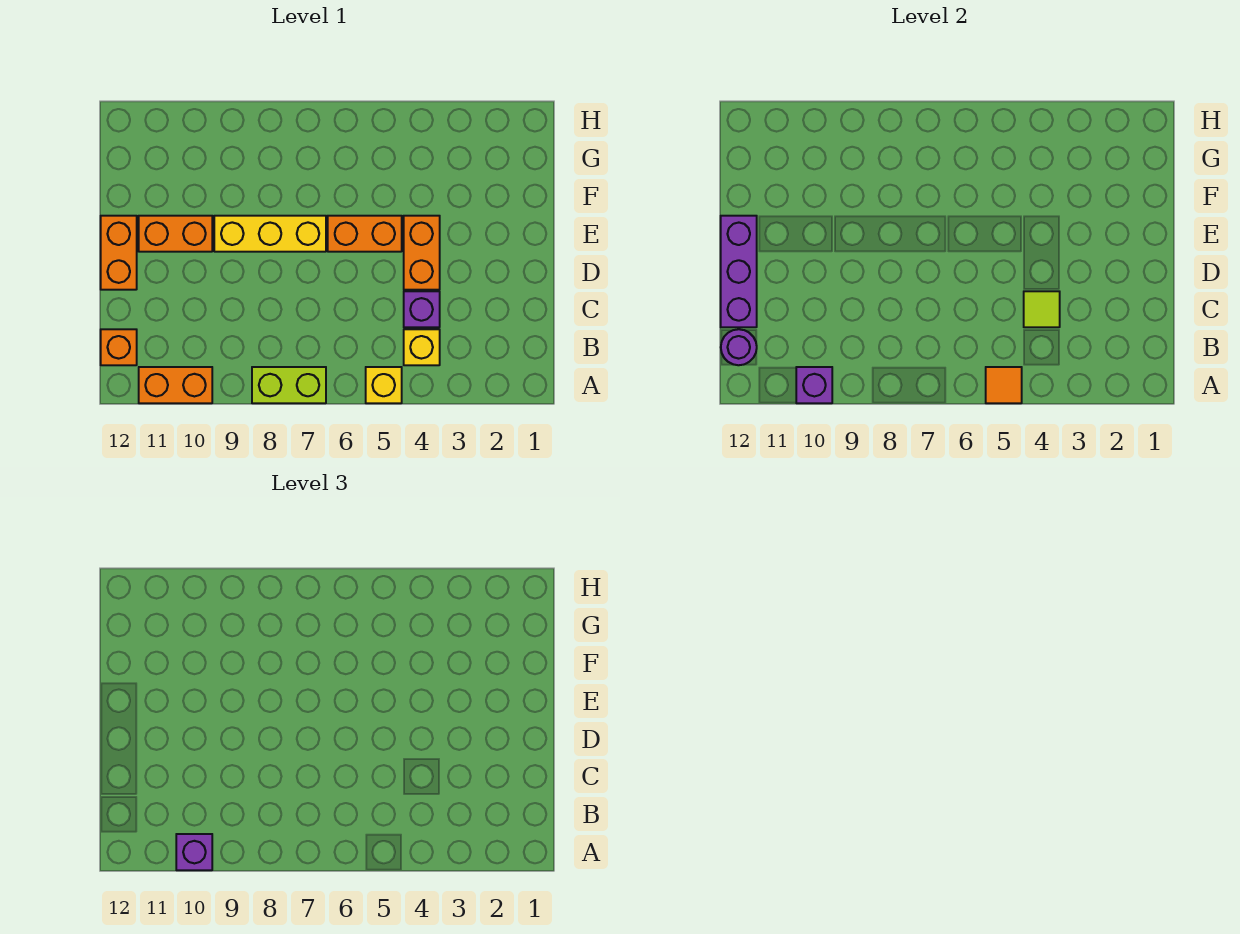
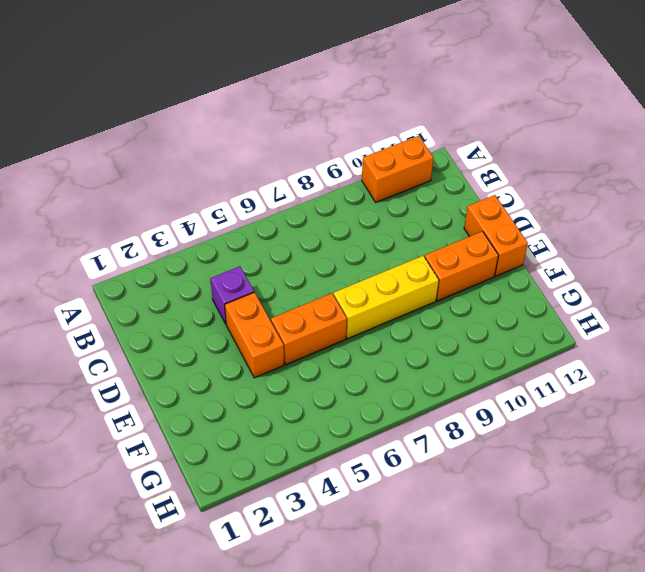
none -> yellow brick A5 level 1
none -> lime brick A7:A8 level 1
none -> yellow brick B4 level 1

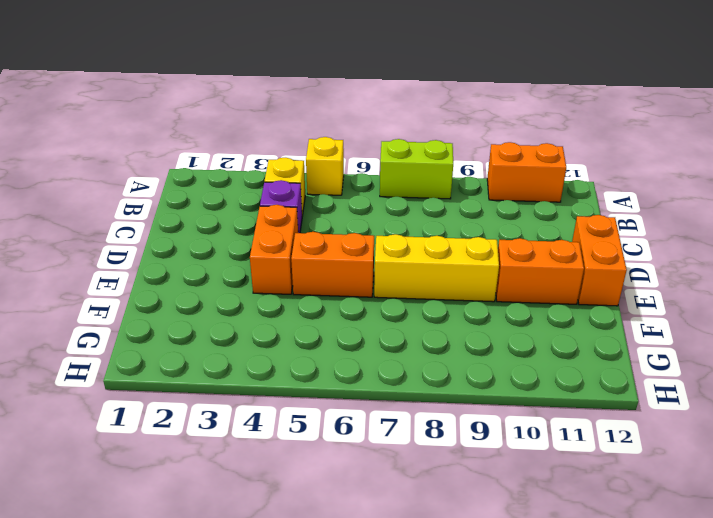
none -> orange brick B12 level 1
none -> orange tile A5 level 2
none -> purple brick A10 level 2

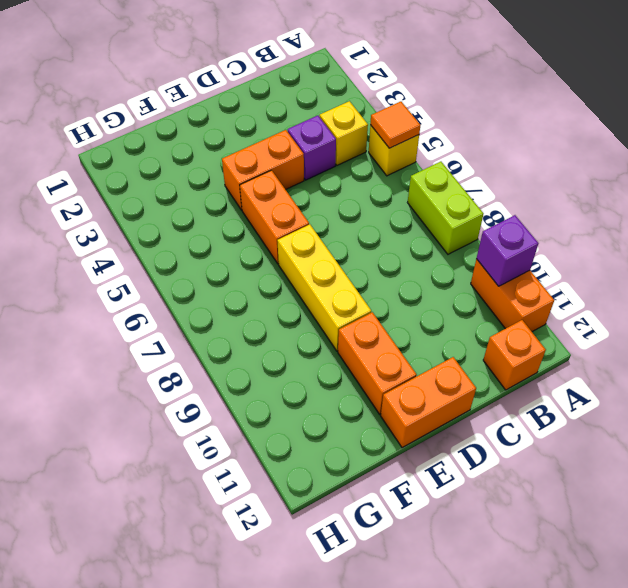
none -> purple round brick B12 level 2
none -> lime tile C4 level 2
none -> purple brick C12:E12 level 2

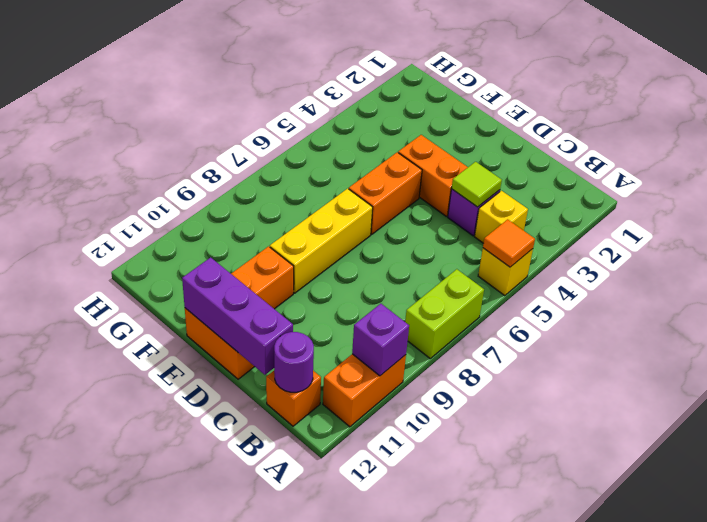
none -> purple brick A10 level 3

